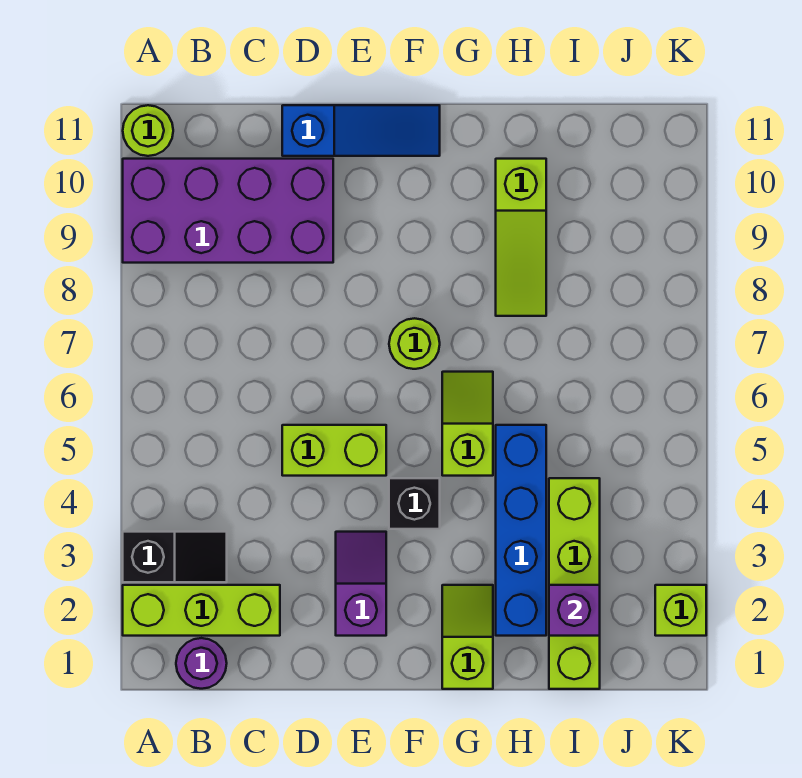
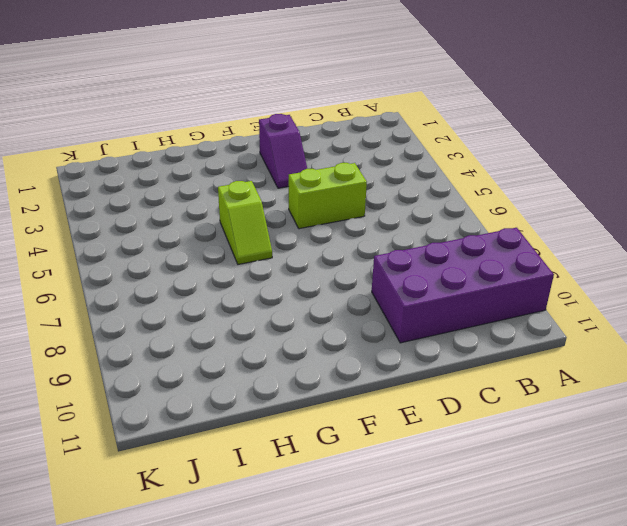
none -> lime brick A2:C2 level 1
none -> black slope A3:B3 level 1 top A
none -> lime round brick A11 level 1

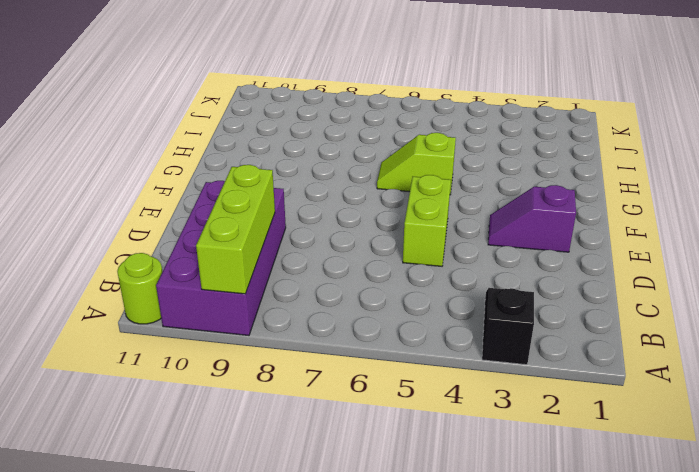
lime brick A9:C9 level 2 -> lime brick A2:C2 level 1
none -> purple round brick B1 level 1
none -> blue slope D11:F11 level 1 top D
none -> black brick F4 level 1

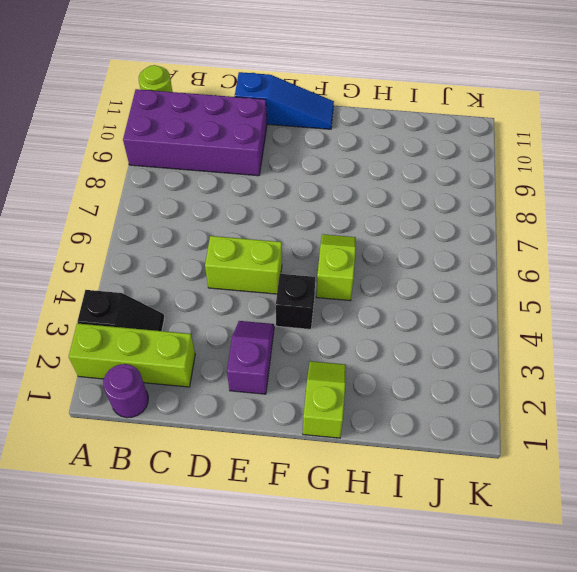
none -> lime round brick F7 level 1
none -> blue brick H2:H5 level 1
none -> lime slope H8:H10 level 1 top 10

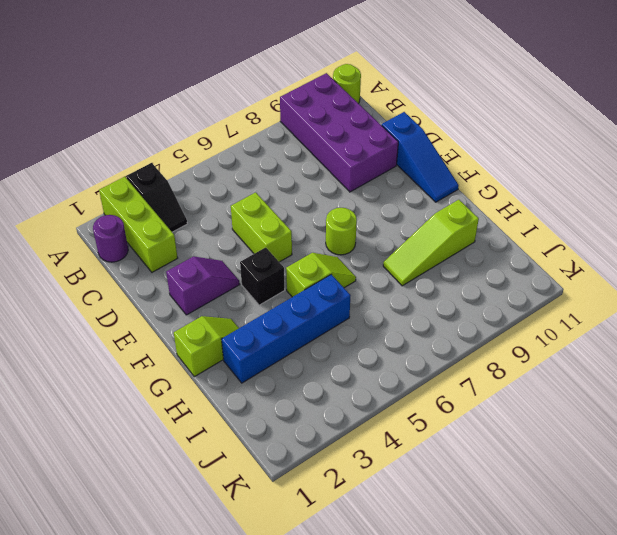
none -> lime brick I1:I4 level 1
none -> lime brick K2 level 1
none -> purple brick I2 level 2

